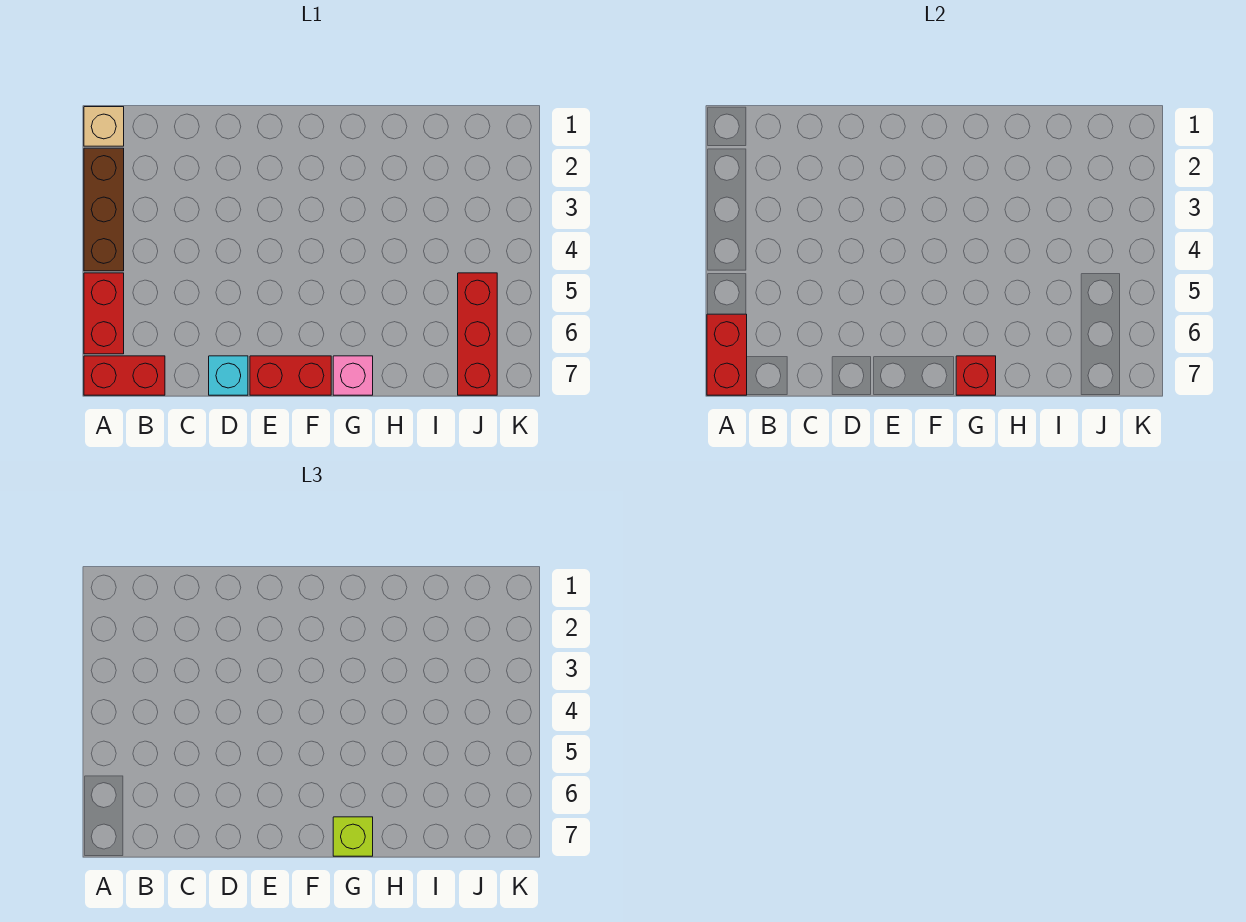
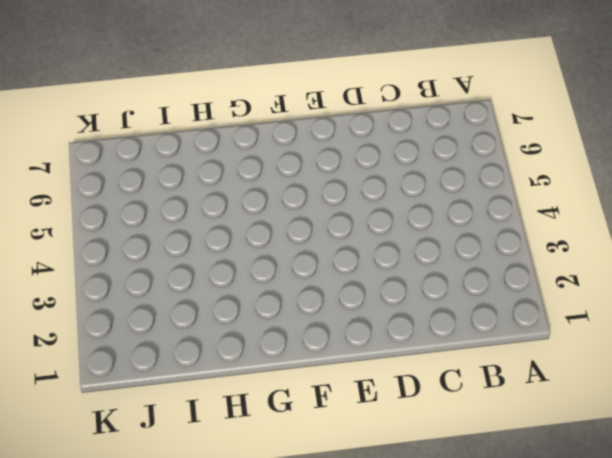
none -> tan brick A1 level 1
none -> brown brick A2:A4 level 1

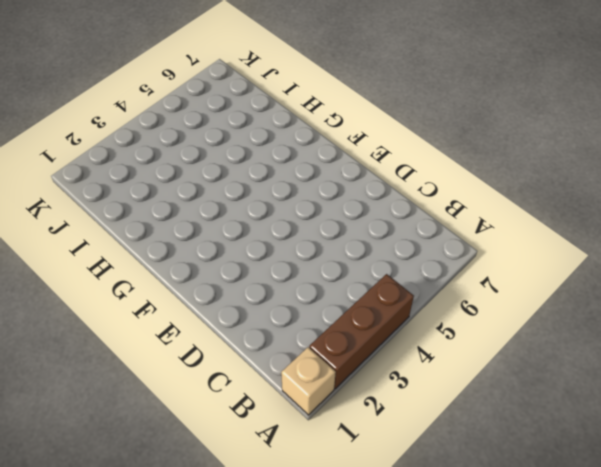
none -> red brick A5:A6 level 1
none -> red brick A7:B7 level 1

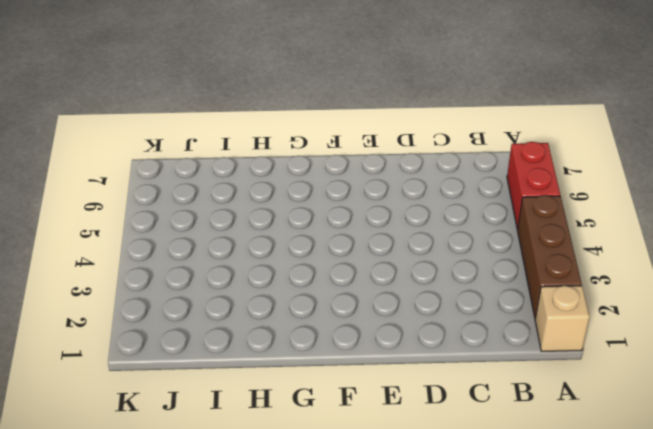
none -> red brick A7:B7 level 1
none -> cyan brick D7 level 1

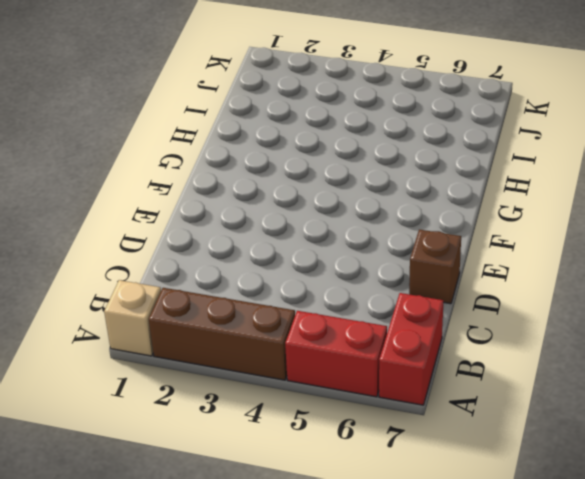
brown brick D7 level 1 -> cyan brick D7 level 1
none -> red brick E7:F7 level 1
none -> pink brick G7 level 1

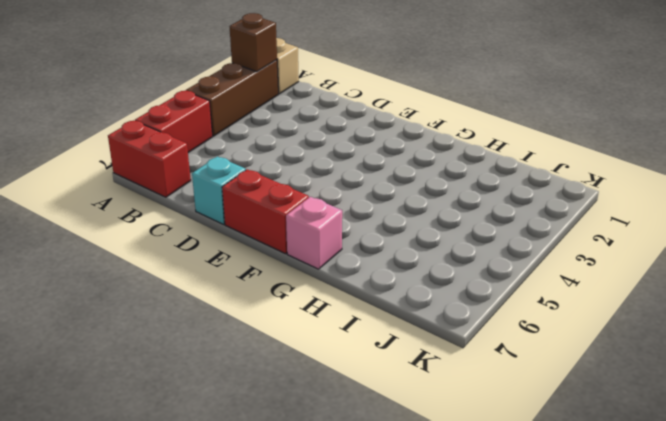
brown brick A2 level 2 -> none
none -> red brick J5:J7 level 1
none -> red brick A6:A7 level 2

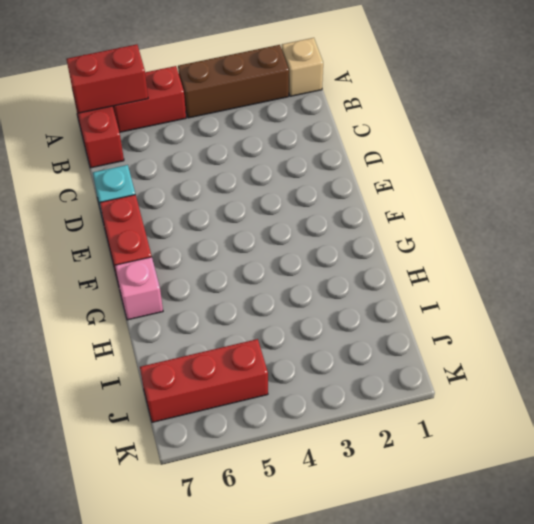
none -> red brick G7 level 2
none -> lime brick G7 level 3

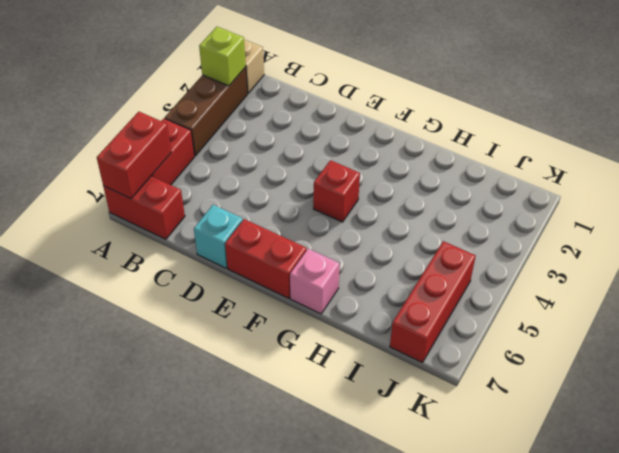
lime brick A2 level 2 -> lime brick G7 level 3
red brick F4 level 1 -> red brick G7 level 2

